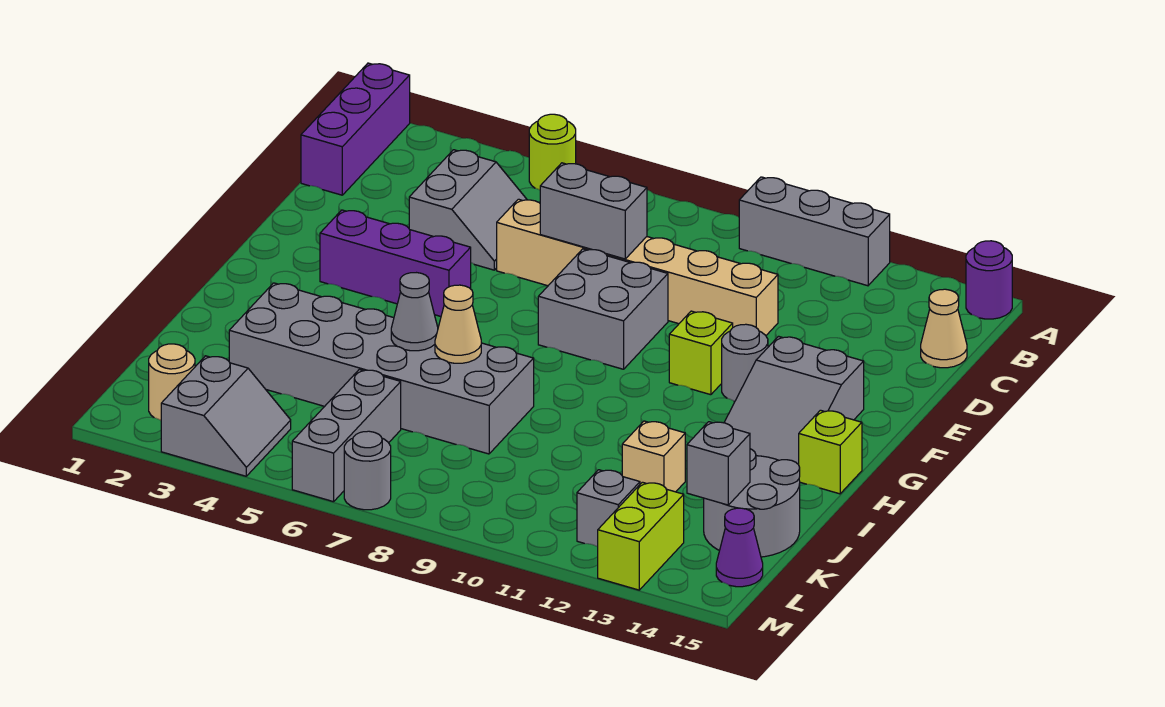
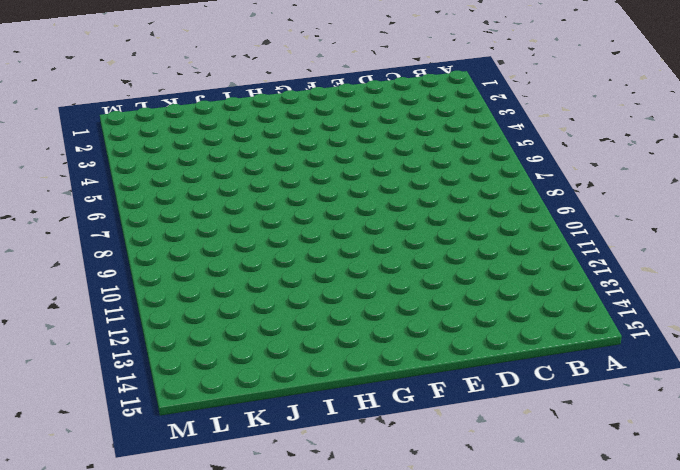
none -> purple brick A1:C1 level 1
none -> lime round brick A5 level 1
none -> grey brick A10:A12 level 1

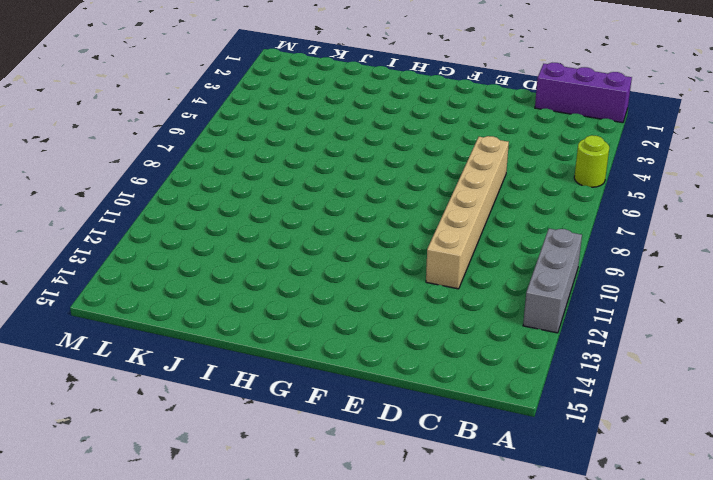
none -> purple round brick A15 level 1
none -> grey slope C4:D5 level 1 top 4
none -> tan cone C15 level 1

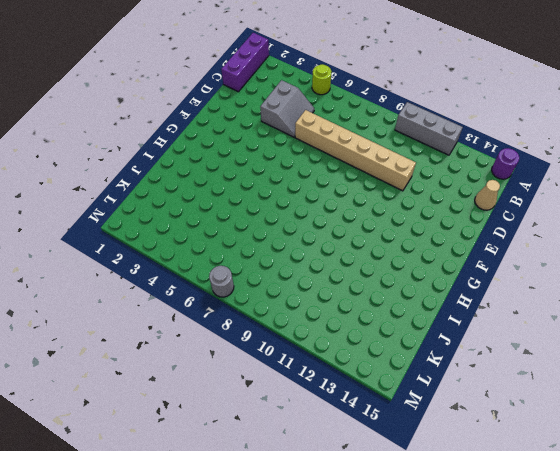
none -> grey brick E8:F9 level 1
none -> purple brick F3:F5 level 1
none -> lime brick F11 level 1

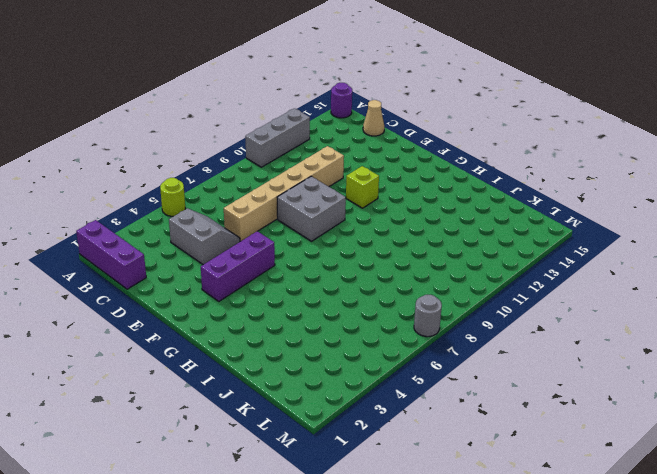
none -> grey round brick F12 level 1
none -> grey slope F13:H14 level 1 top F
none -> lime brick H15 level 1

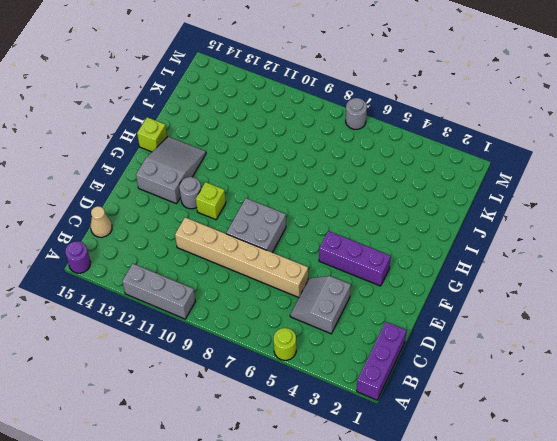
none -> grey brick I3:J8 level 1
none -> tan brick J12 level 1
none -> grey round brick J14:K15 level 1

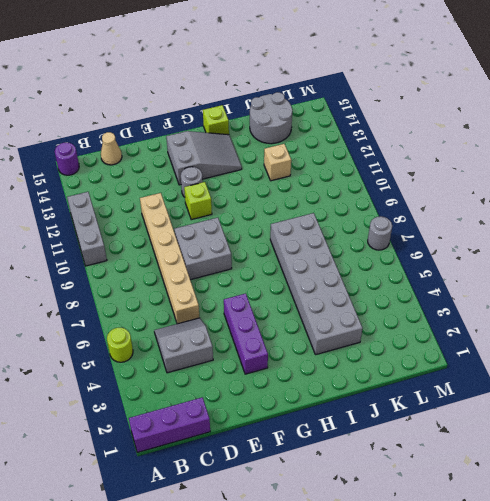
none -> grey brick K6:M6 level 1
none -> tan round brick L2 level 1
none -> grey slope L3:M4 level 1 top 3

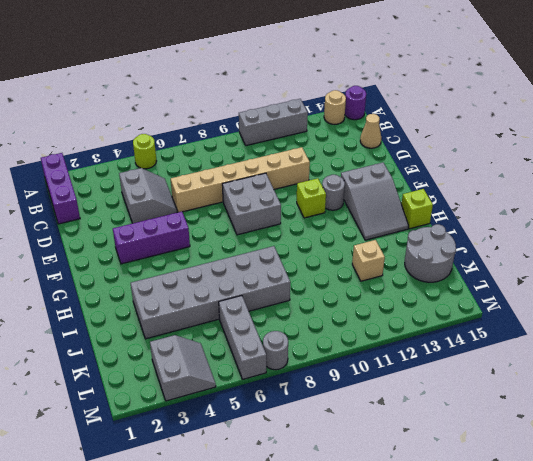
tan round brick A14 level 1 -> tan round brick L2 level 1
none -> grey brick L12 level 1
none -> lime brick L13:M13 level 1
none -> purple cone L15 level 1

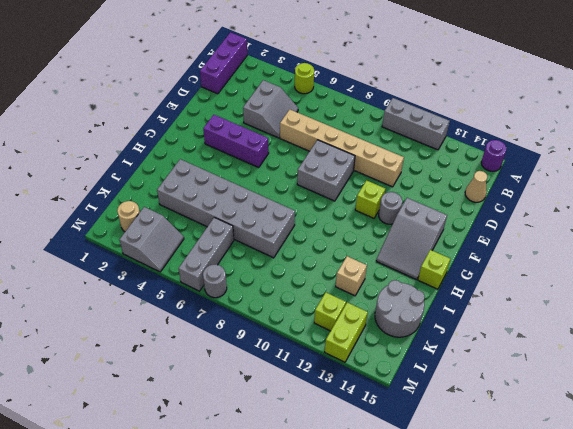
lime brick L12 level 1 -> grey brick L12 level 1
none -> purple cone L15 level 1
none -> grey brick D7:D8 level 2
none -> grey cone I6 level 2

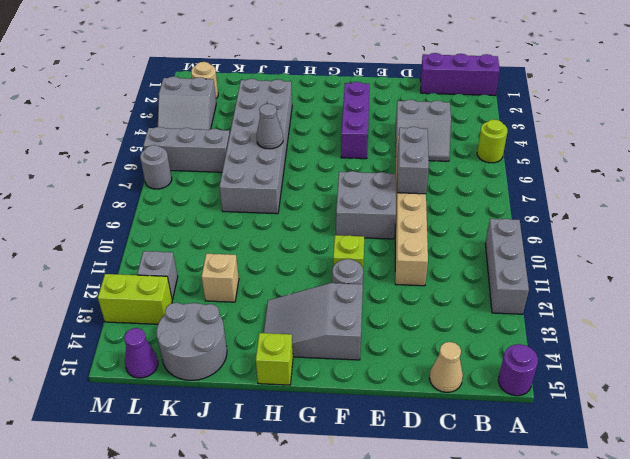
none -> tan cone I7 level 2
none -> grey brick K14 level 2

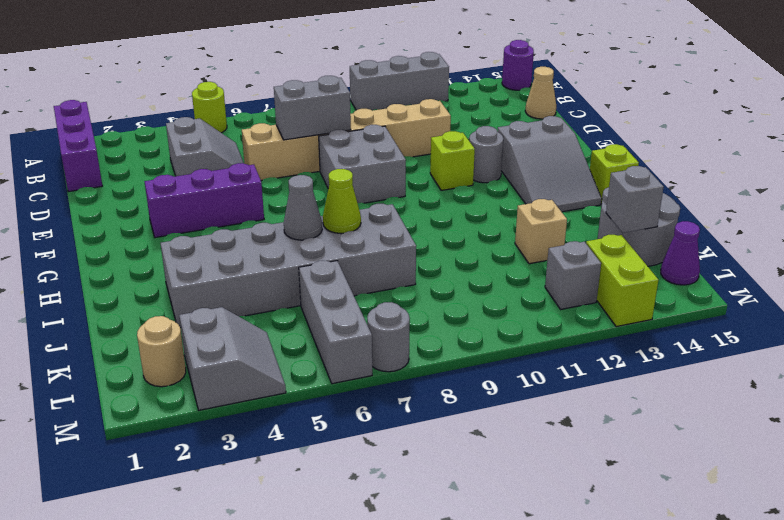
lime cone I7 level 2 -> tan cone I7 level 2

